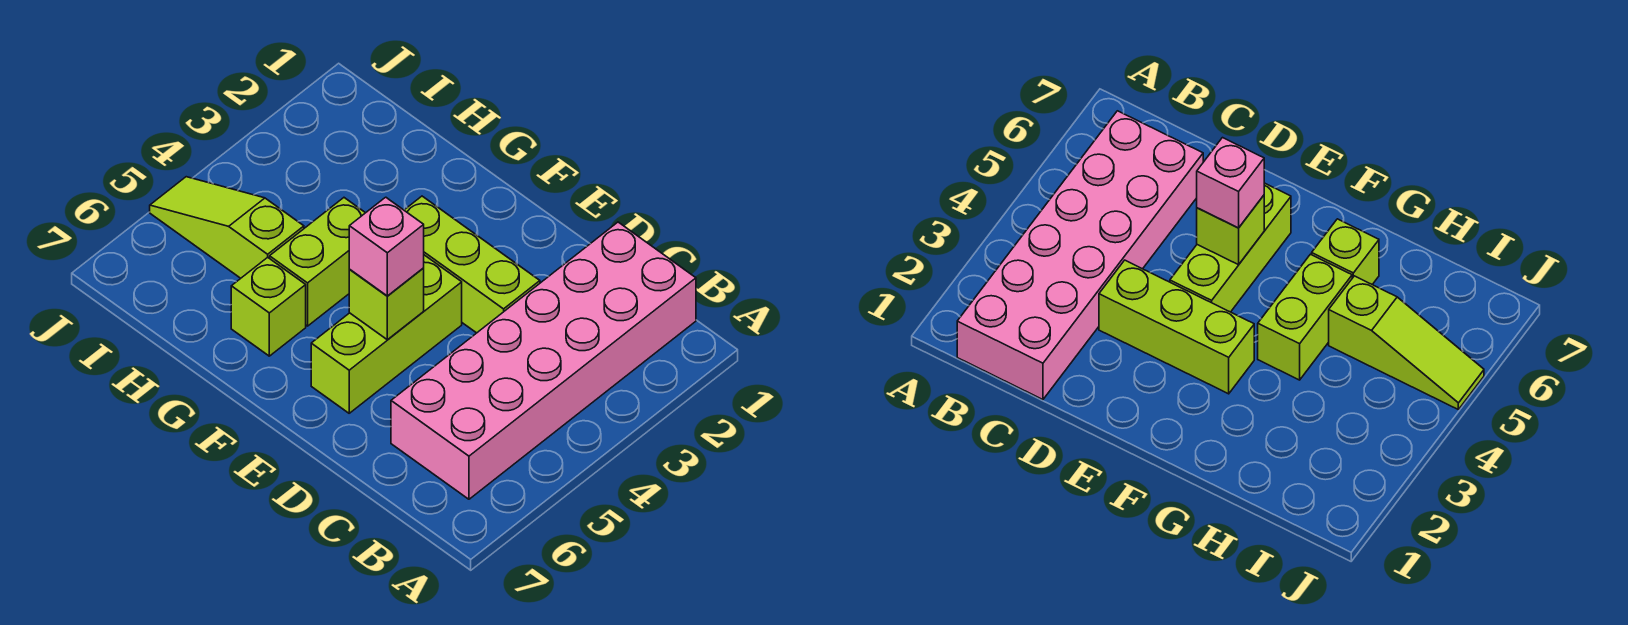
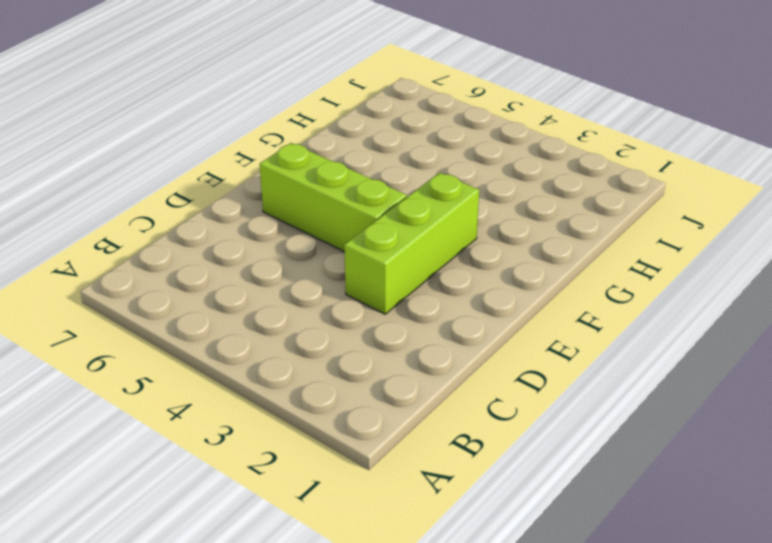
none -> pink brick B1:C6 level 1
none -> lime brick G4:G5 level 1

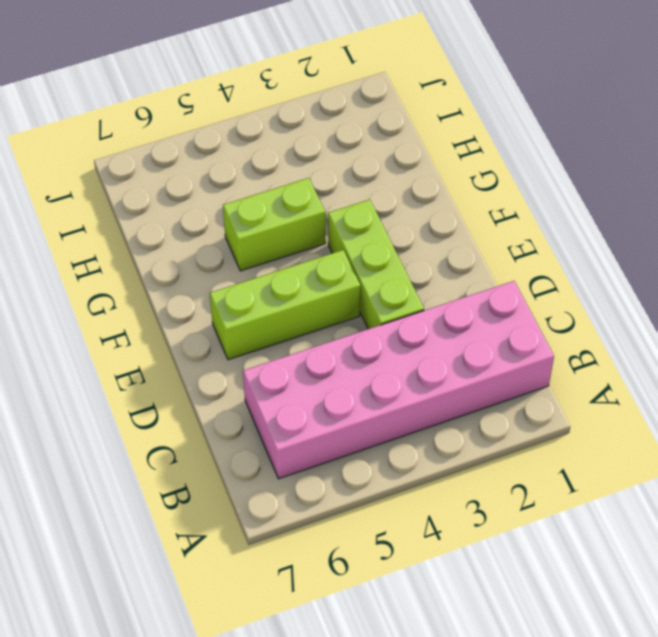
none -> lime brick G6 level 1
none -> lime slope H5:J5 level 1 top H

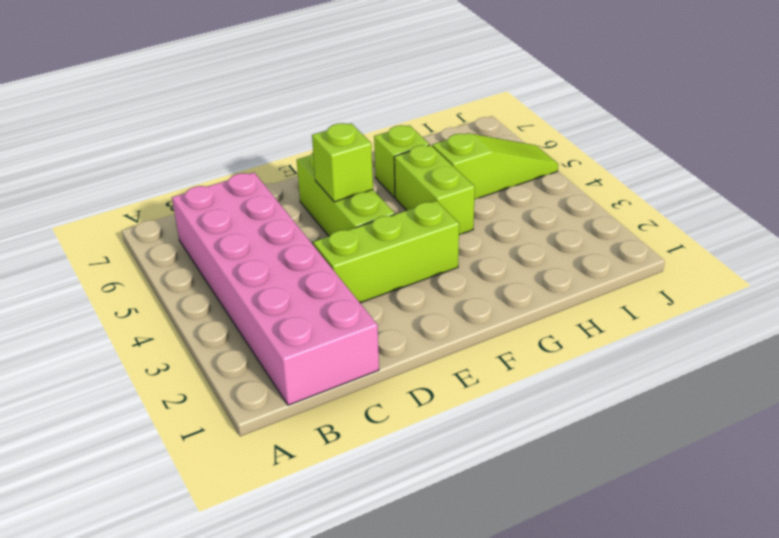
none -> pink brick E5 level 3

